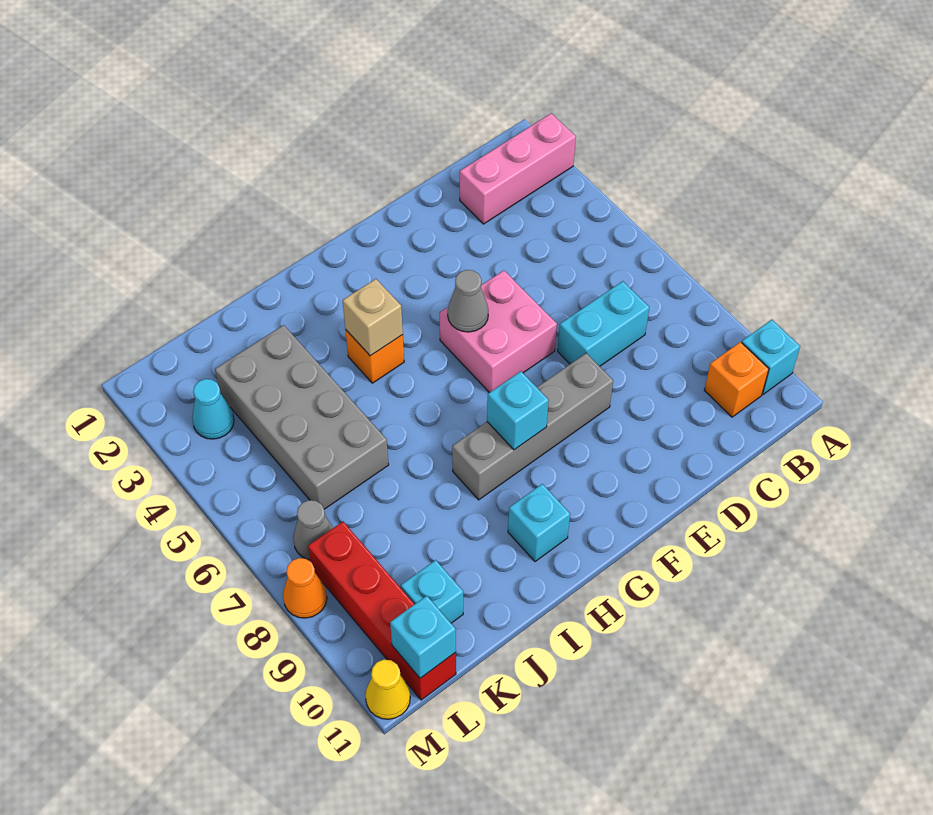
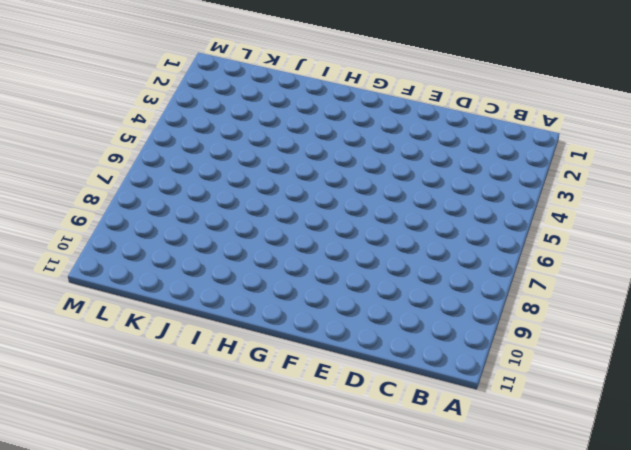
none -> pink brick A2:C2 level 1
none -> cyan brick A10 level 1
none -> orange brick B10 level 1

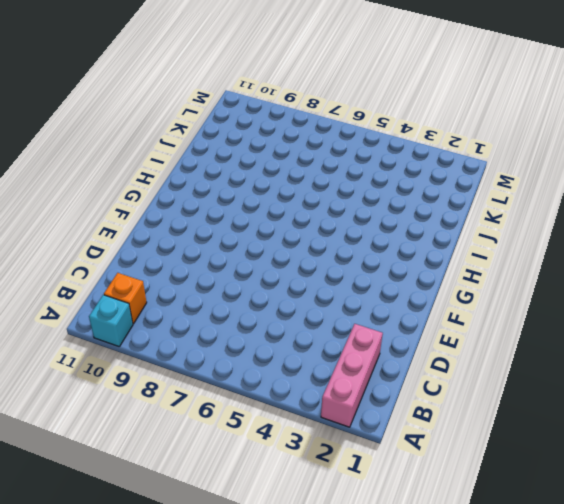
none -> cyan brick C7:D7 level 1
none -> pink brick E5:F6 level 1
none -> grey brick E8:H8 level 1

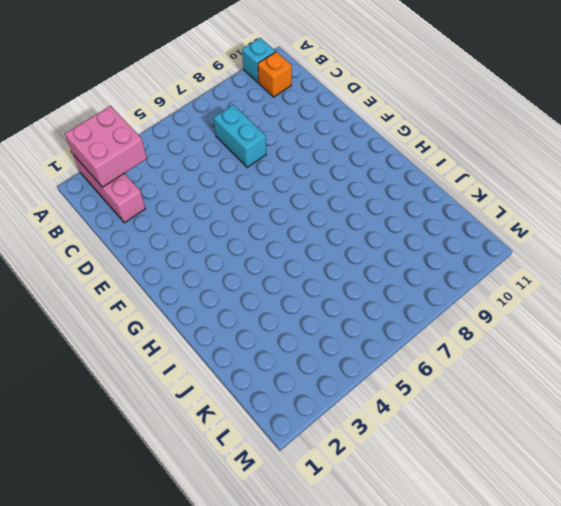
pink brick A2:B3 level 2 -> pink brick E5:F6 level 1
none -> grey brick E8:H8 level 1
none -> orange brick H4 level 1
none -> cyan brick H10 level 1

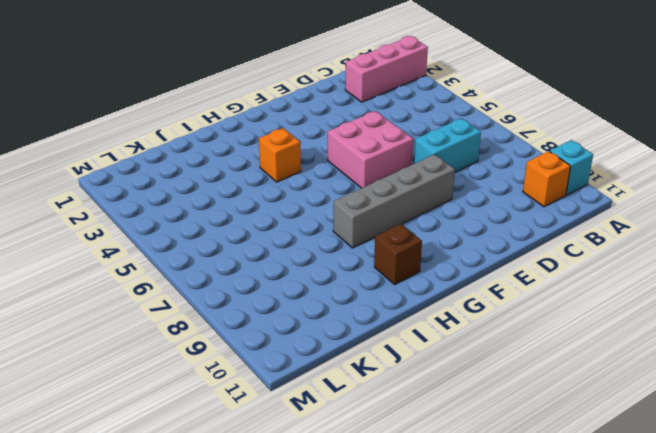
brown brick H10 level 1 -> cyan brick H10 level 1
none -> grey brick J3:K6 level 1
none -> cyan brick K10 level 1
none -> cyan cone L3 level 1

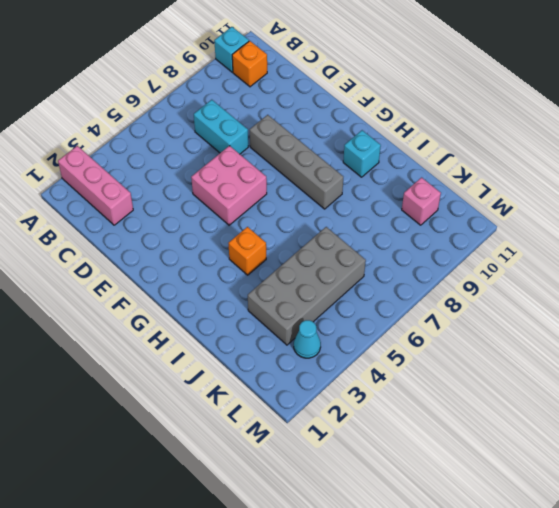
pink brick K10 level 1 -> cyan brick K10 level 1
none -> grey cone L7 level 1
none -> red brick L8:L11 level 1
none -> orange cone M8 level 1

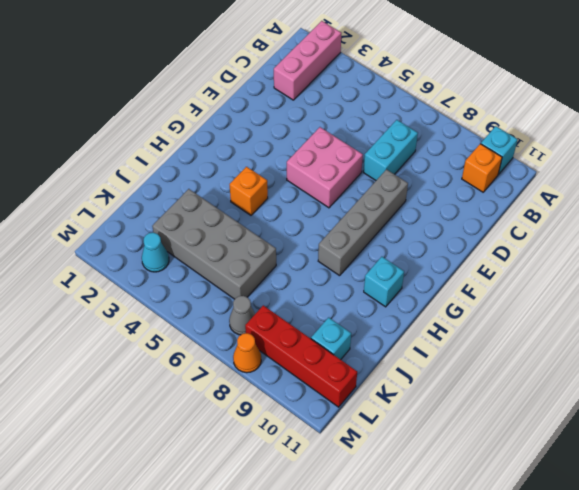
none -> yellow cone M11 level 1
none -> grey cone F5 level 2
none -> cyan brick G8 level 2

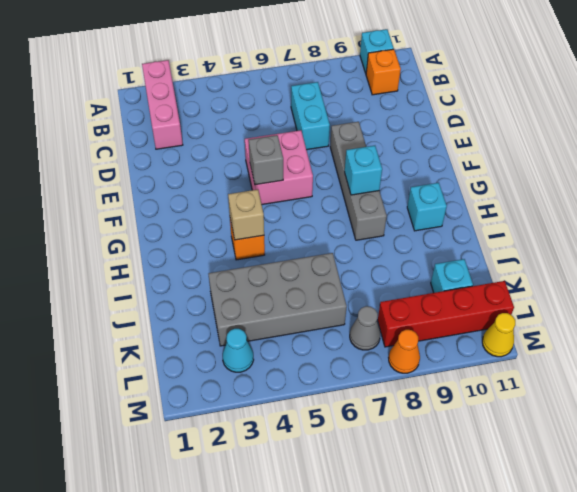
grey brick F5 level 2 -> grey cone F5 level 2
none -> cyan brick L11 level 2

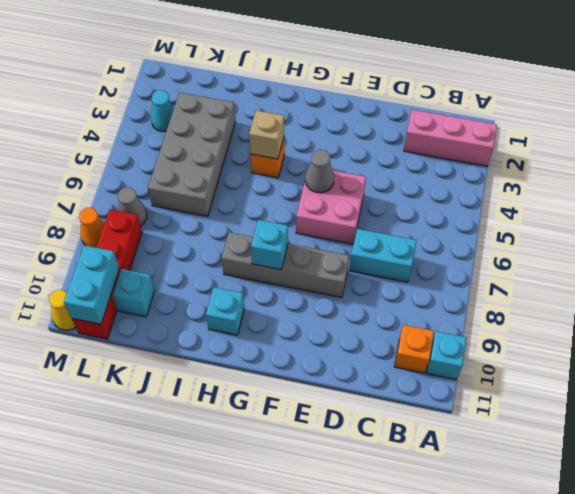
cyan brick L10:L11 level 2 -> cyan brick L11 level 2

